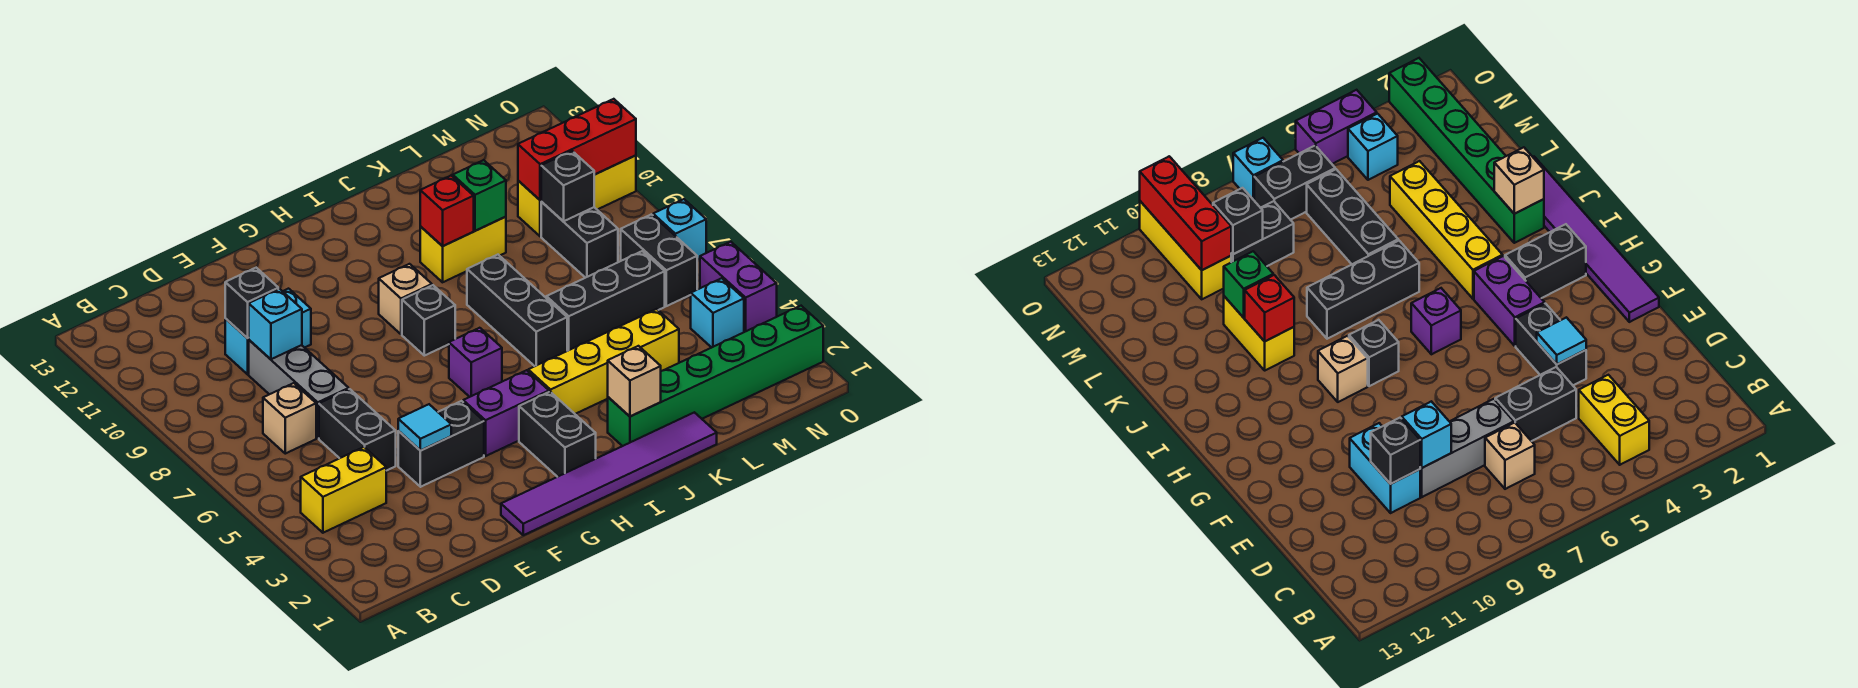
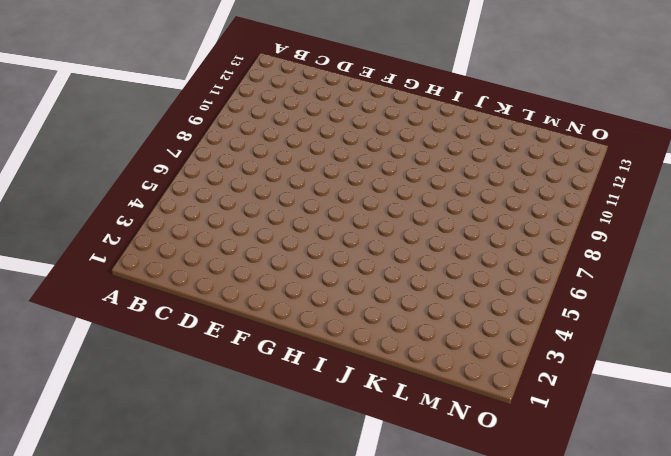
none -> yellow brick B4:C4 level 1
none -> tan brick C7 level 1
none -> black brick D5:D6 level 1
none -> grey brick D7:D9 level 1

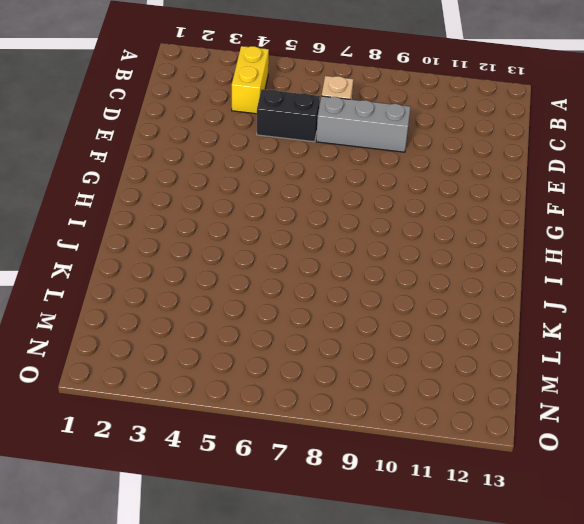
none -> cyan brick D10:E10 level 1
none -> black brick E4:F4 level 1
none -> purple tile F1:K1 level 1
none -> purple brick G4:H4 level 1

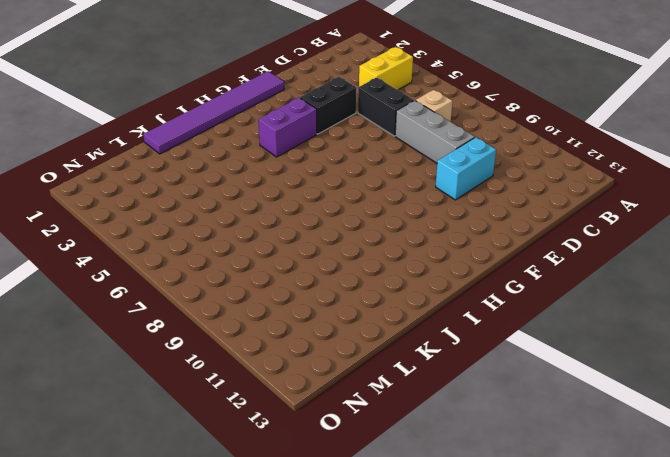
none -> black brick H2:H3 level 1
none -> purple brick H6 level 1
none -> black brick H8 level 1
none -> tan brick H9 level 1

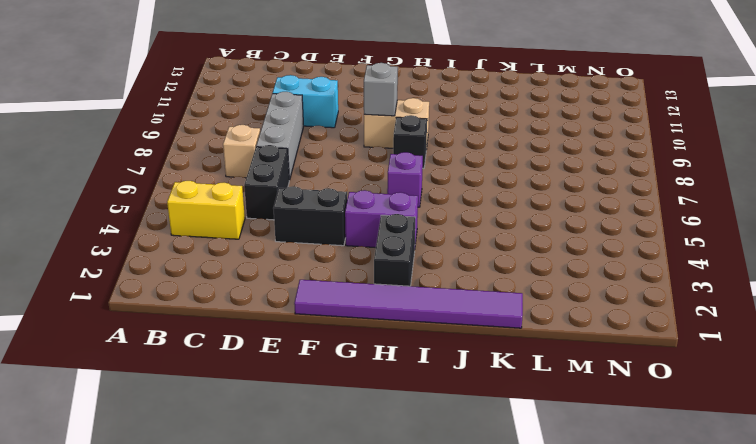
tan brick G9:H9 level 1 -> tan brick H9 level 1
grey brick G9 level 2 -> none
none -> yellow brick I4:L4 level 1
none -> green brick J2:O2 level 1
none -> black brick J6:J8 level 1
none -> yellow brick J10:K10 level 1

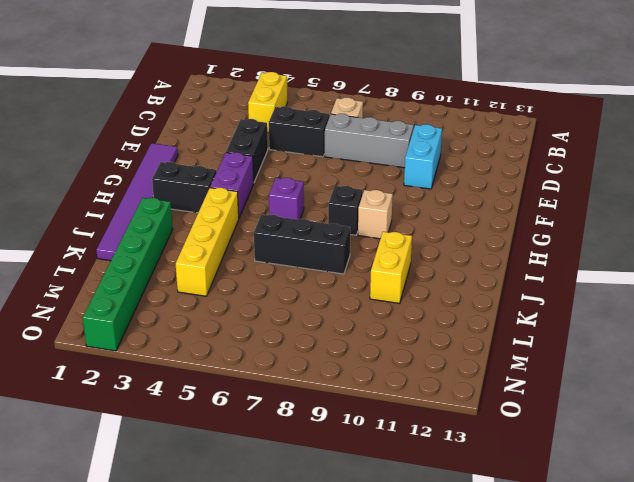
none -> black brick K6:M6 level 1
none -> black brick M8:M9 level 1
none -> yellow brick M10:O10 level 1
none -> cyan brick N4 level 1

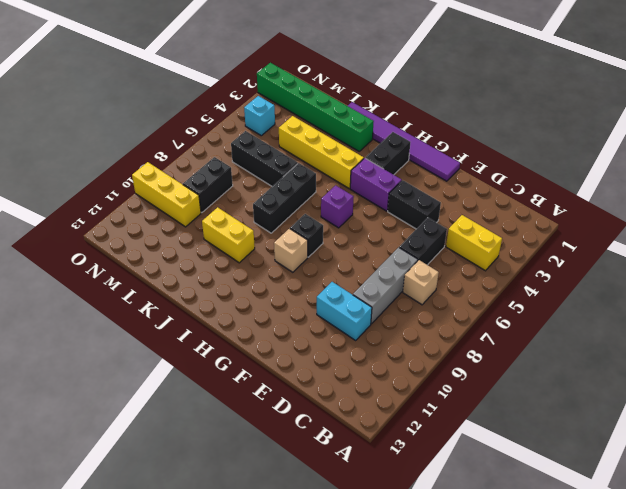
none -> black brick N6:N7 level 1
none -> purple brick O4:O5 level 1
none -> cyan brick O7 level 1
none -> cyan brick D9 level 2

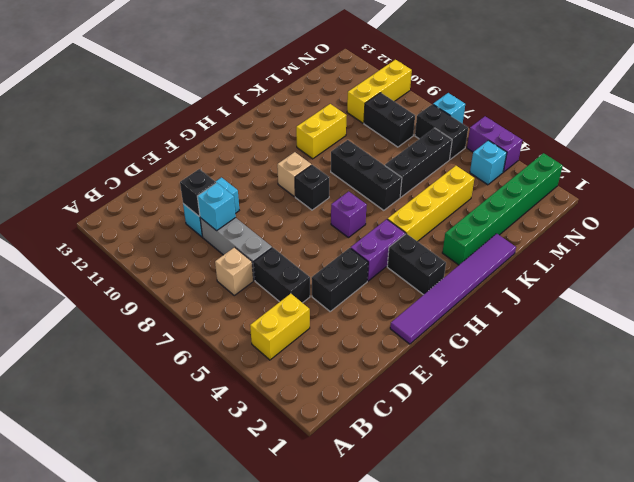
none -> cyan tile E4 level 2
none -> tan brick J2 level 2
none -> red brick J10 level 2
none -> green brick K10 level 2

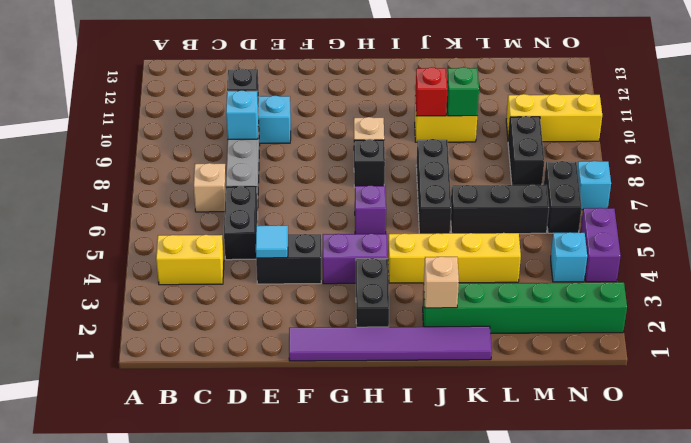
none -> black brick M9 level 2
none -> red brick M10:O10 level 2

